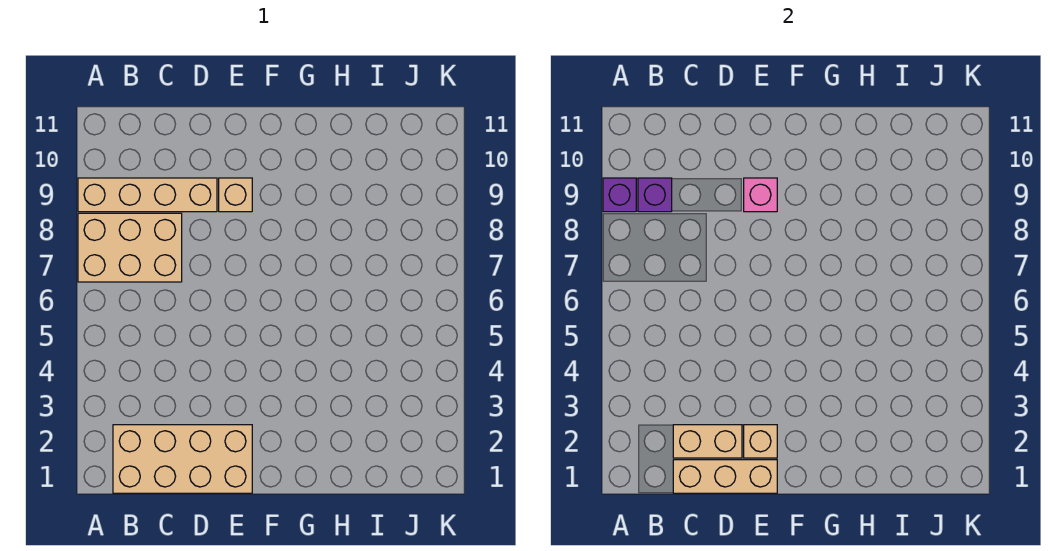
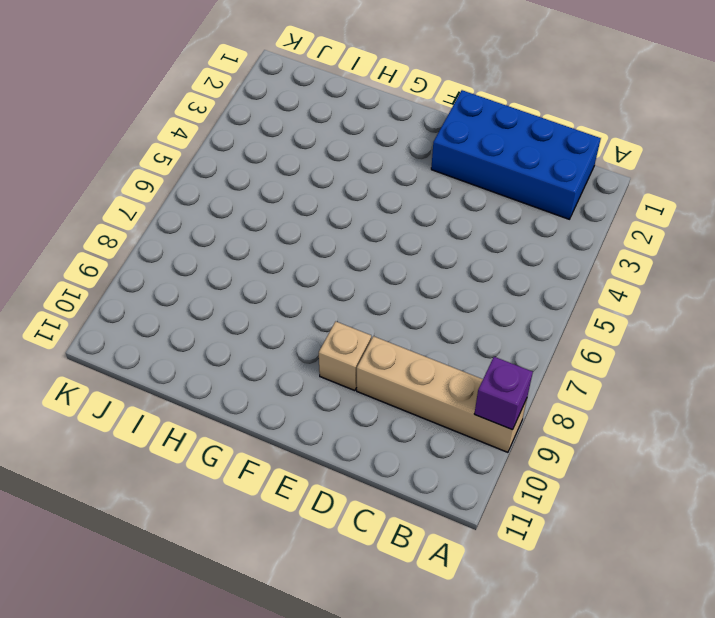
blue brick B1:E2 level 1 -> tan brick B1:E2 level 1
none -> tan brick A7:C8 level 1
none -> purple brick B9 level 2

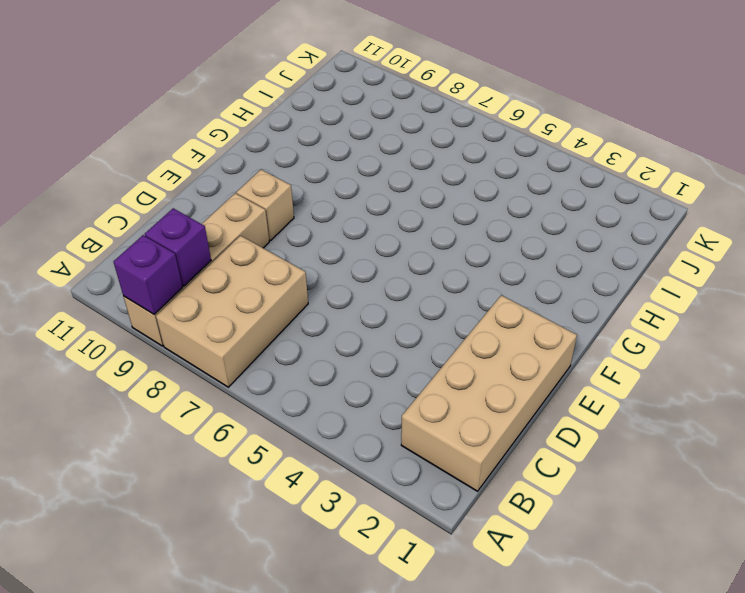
none -> tan brick C1:E1 level 2
none -> tan brick C2:D2 level 2

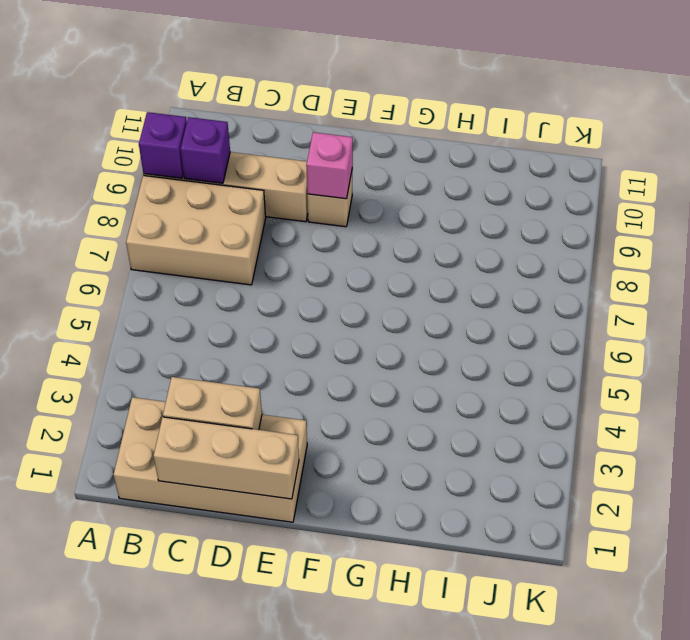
none -> tan brick E2 level 2

